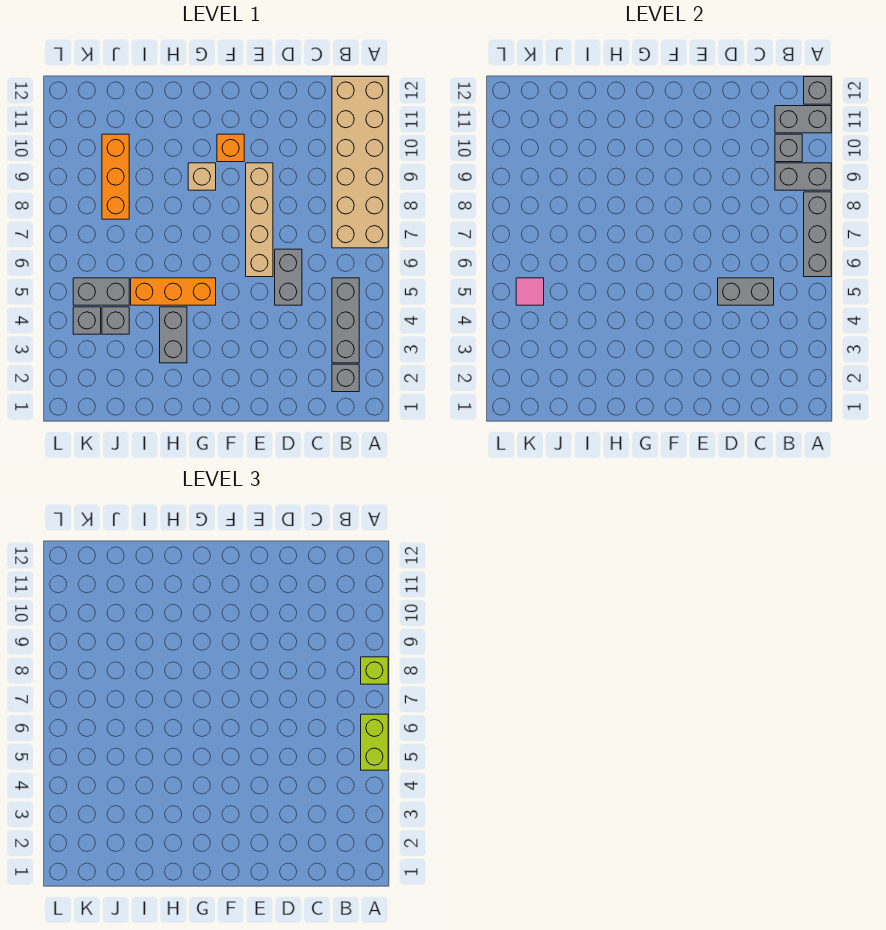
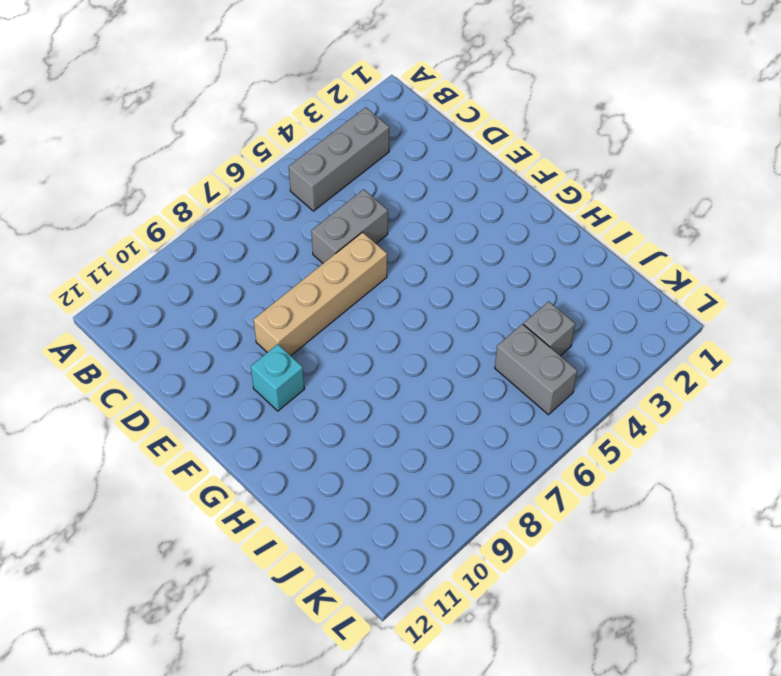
cyan brick F10 level 1 -> orange brick F10 level 1
none -> tan brick A7:B12 level 1
none -> grey brick B2 level 1
none -> orange brick G5:I5 level 1

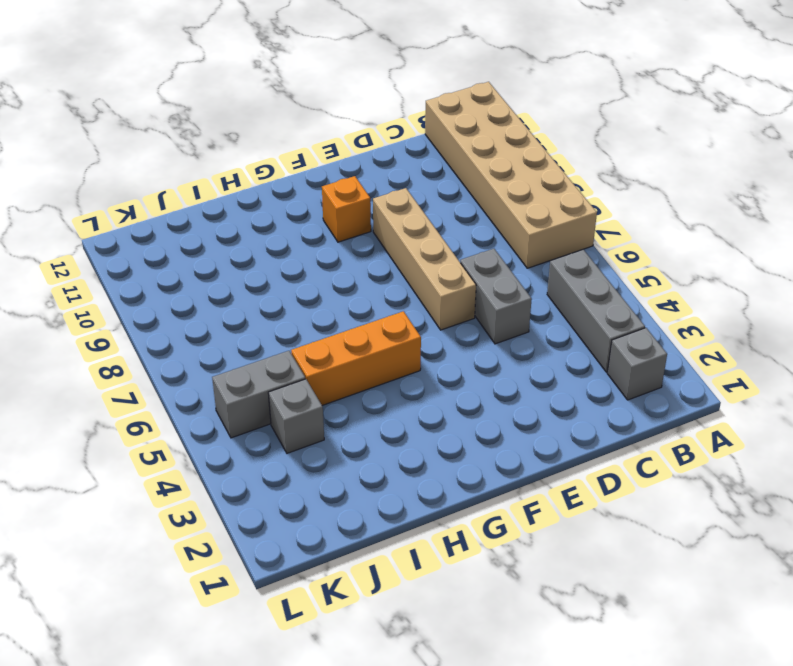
none -> tan brick G9 level 1
none -> grey brick H3:H4 level 1
none -> orange brick J8:J10 level 1

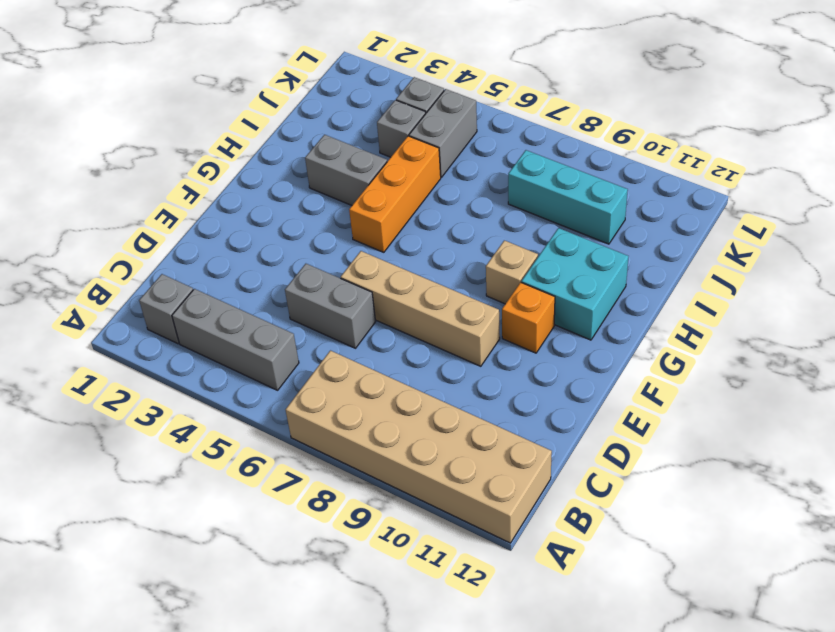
cyan brick G10:H11 level 1 -> none
cyan brick J8:J10 level 1 -> orange brick J8:J10 level 1
none -> grey brick A6:A8 level 2
none -> grey brick A9:B9 level 2
none -> grey brick A11:B11 level 2

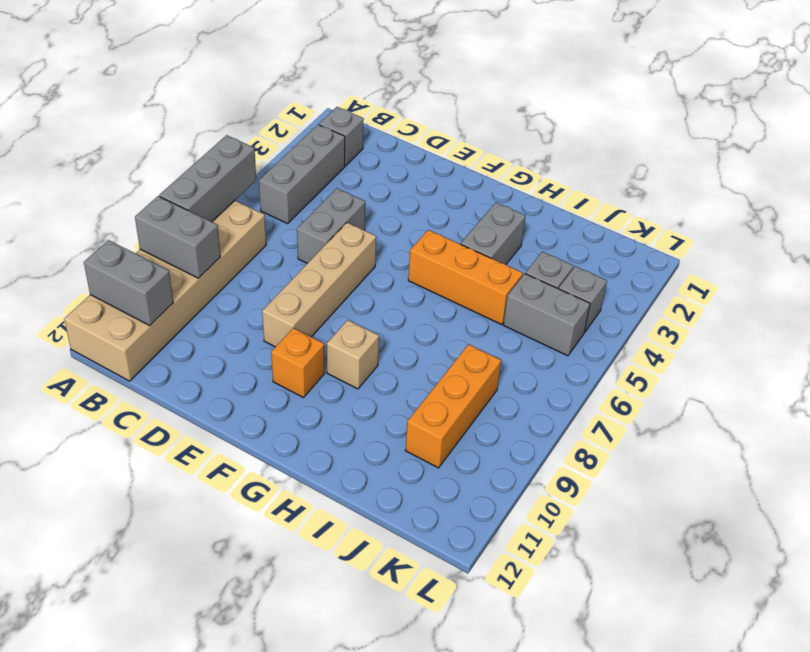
none -> grey brick A12 level 2
none -> grey brick B10 level 2
none -> grey brick C5:D5 level 2

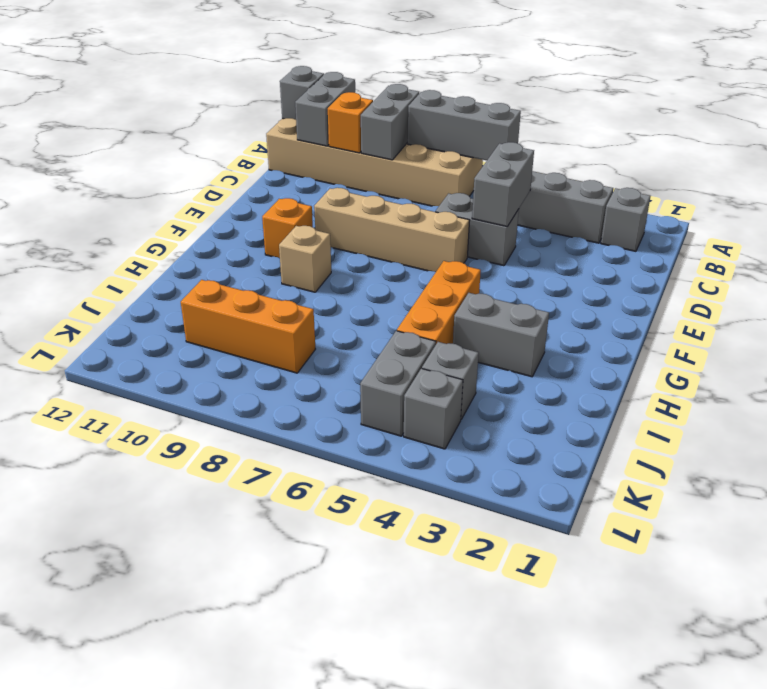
orange brick B10 level 2 -> grey brick B10 level 2
none -> pink tile K5 level 2
none -> lime brick A5:A6 level 3
none -> lime brick A8 level 3

